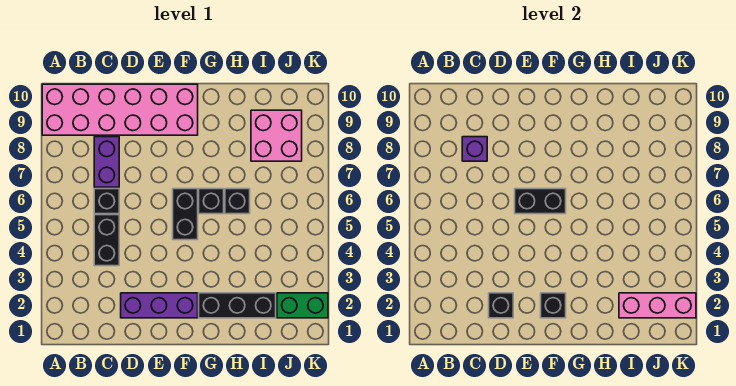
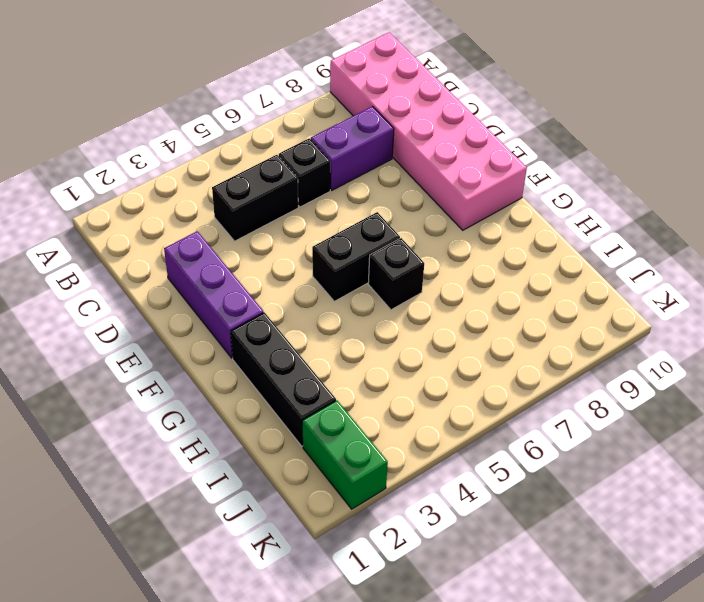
none -> black brick H6 level 1
none -> pink brick I8:J9 level 1
none -> purple brick C8 level 2

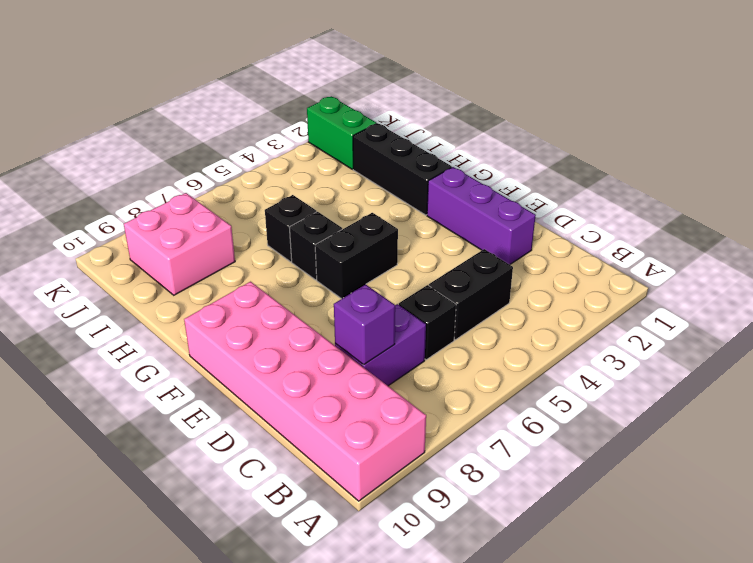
none -> black brick D2 level 2
none -> black brick E6:F6 level 2
none -> black brick F2 level 2

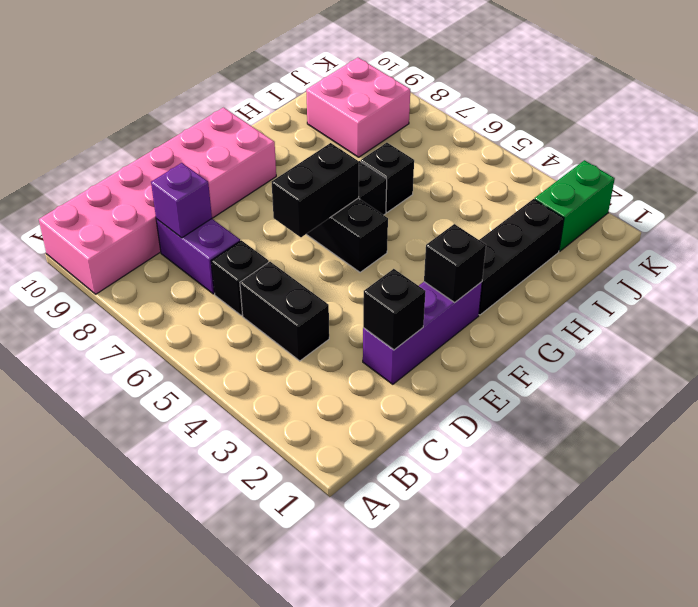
none -> pink brick I2:K2 level 2

